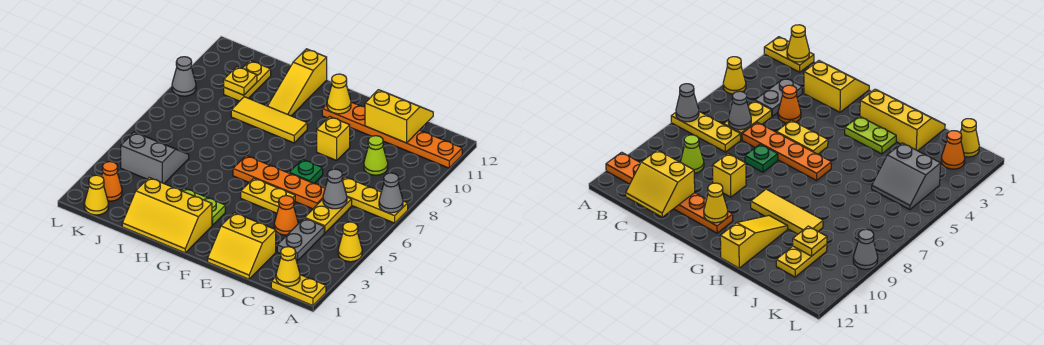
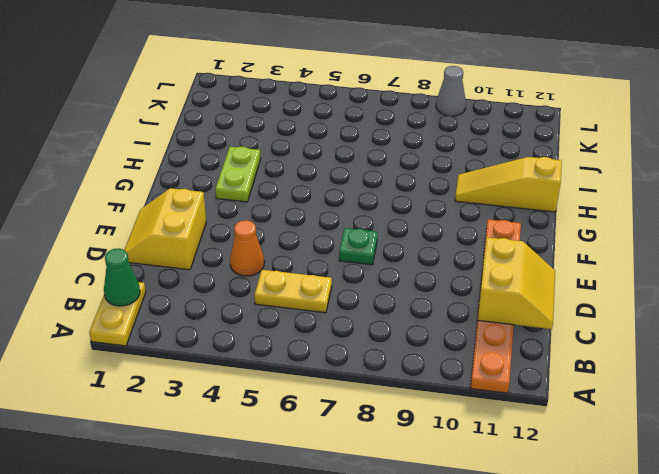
green cone B1 level 2 -> yellow cone B1 level 2
none -> yellow cone A4 level 1
none -> yellow plate A7:C7 level 1
none -> grey plate C3:C4 level 1

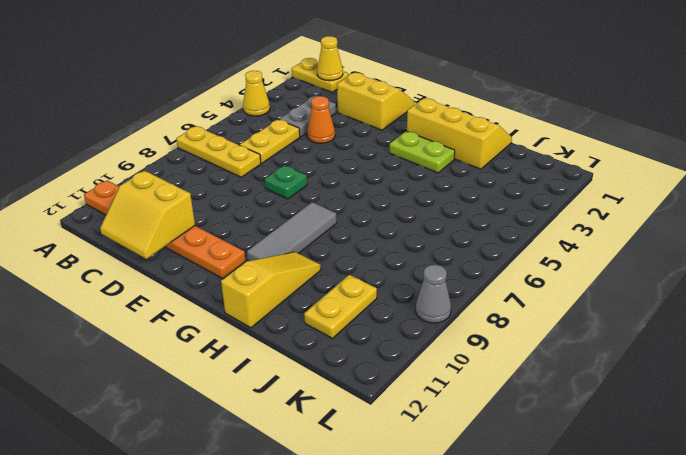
grey tile G8:G10 level 1 -> yellow tile G9:I9 level 1
none -> lime cone C9 level 1
none -> orange plate D6:G6 level 1
none -> yellow plate E5:F5 level 1

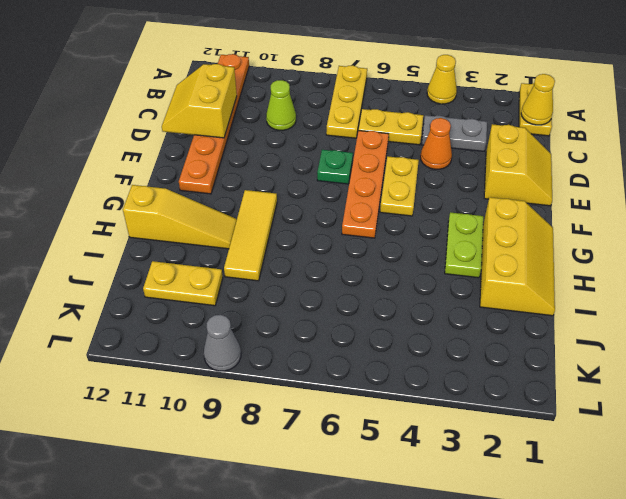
none -> yellow brick E9 level 1
none -> grey slope J4:K5 level 1 top 4
none -> yellow cone K1 level 1

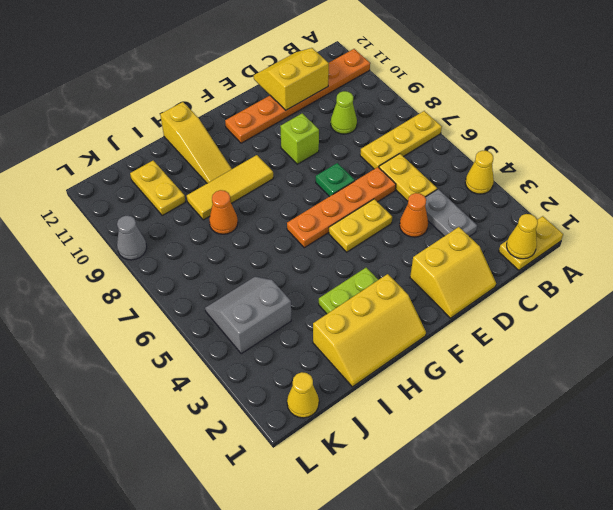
lime brick E9 level 1 -> yellow brick E9 level 1
orange cone I8 level 1 -> orange cone K2 level 1
none -> grey cone A7 level 2
none -> grey cone C6 level 2
none -> yellow cone F11 level 2

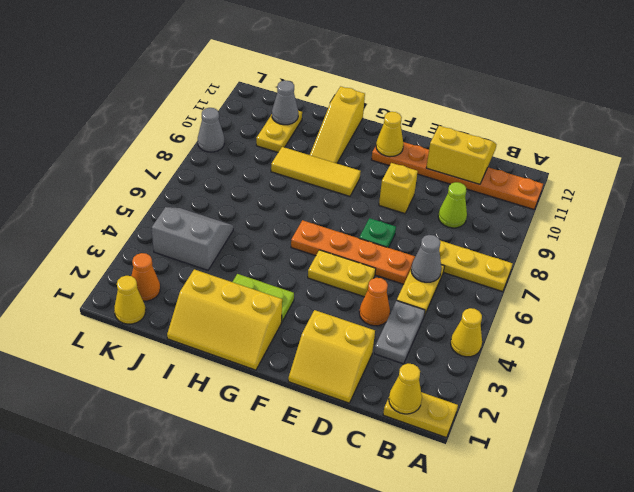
grey cone J11 level 2 -> grey cone A7 level 2
none -> yellow plate J10 level 2

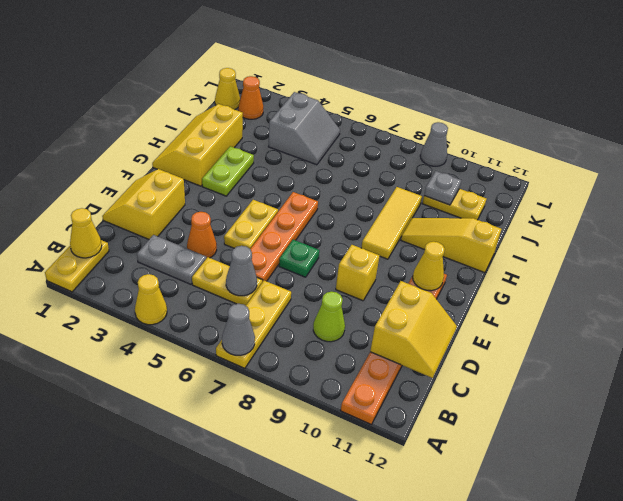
grey plate J10 level 2 -> yellow plate J10 level 2

